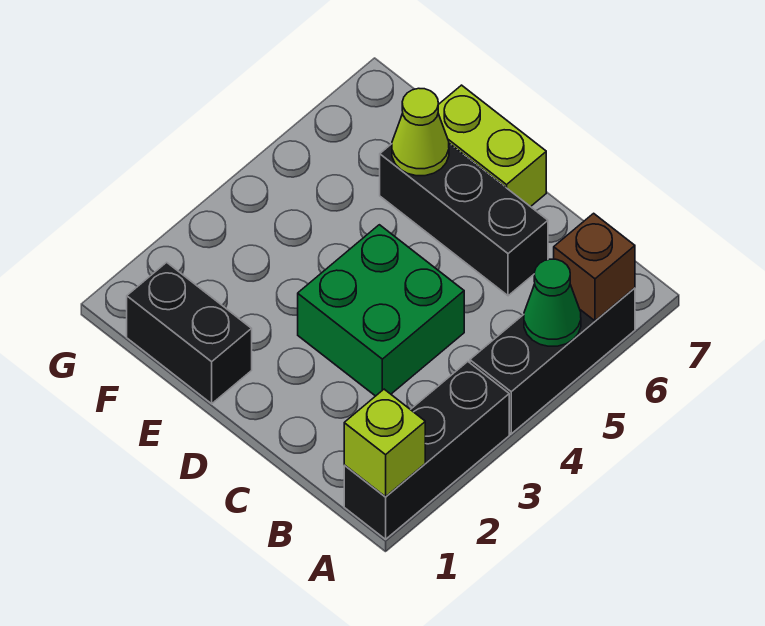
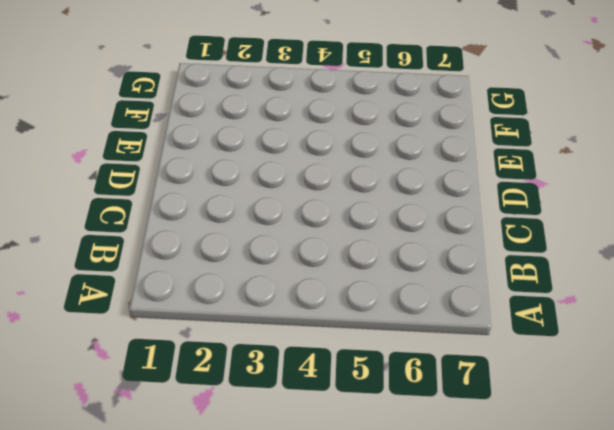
none -> black brick A1:A3 level 1
none -> black brick A4:A6 level 1

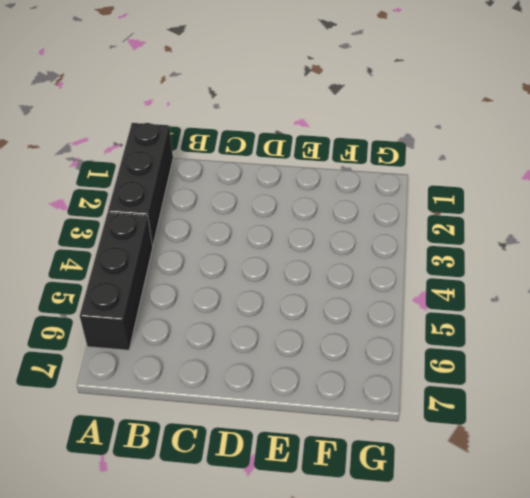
none -> green brick C3:D4 level 1
none -> black brick C6:E6 level 1

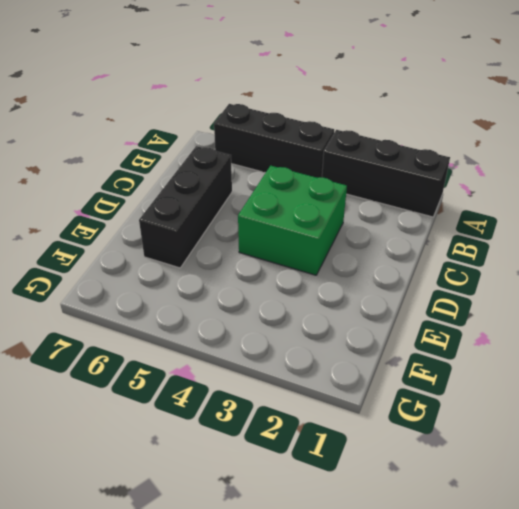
none -> lime brick D7:E7 level 1
none -> black brick E1:F1 level 1

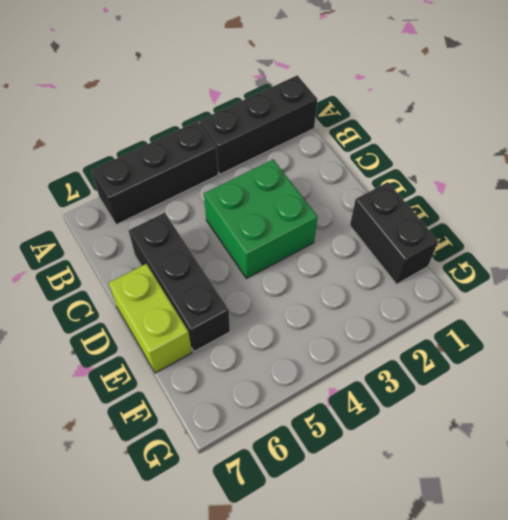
none -> lime brick A1 level 2
none -> green cone A5 level 2

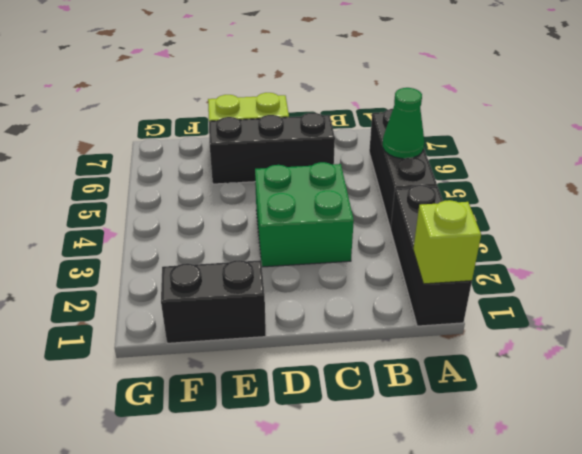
none -> brown brick A6 level 2
none -> lime cone E6 level 2

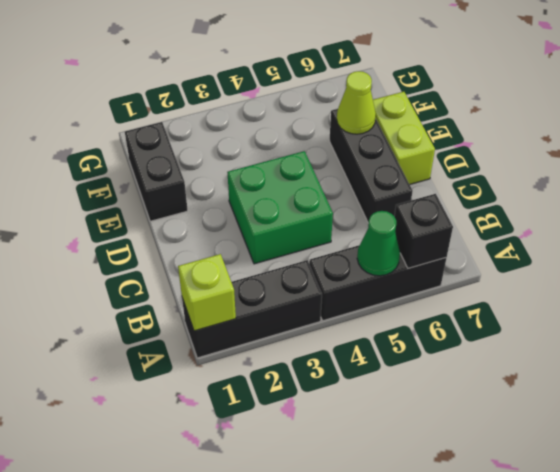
black brick A6 level 2 -> brown brick A6 level 2

